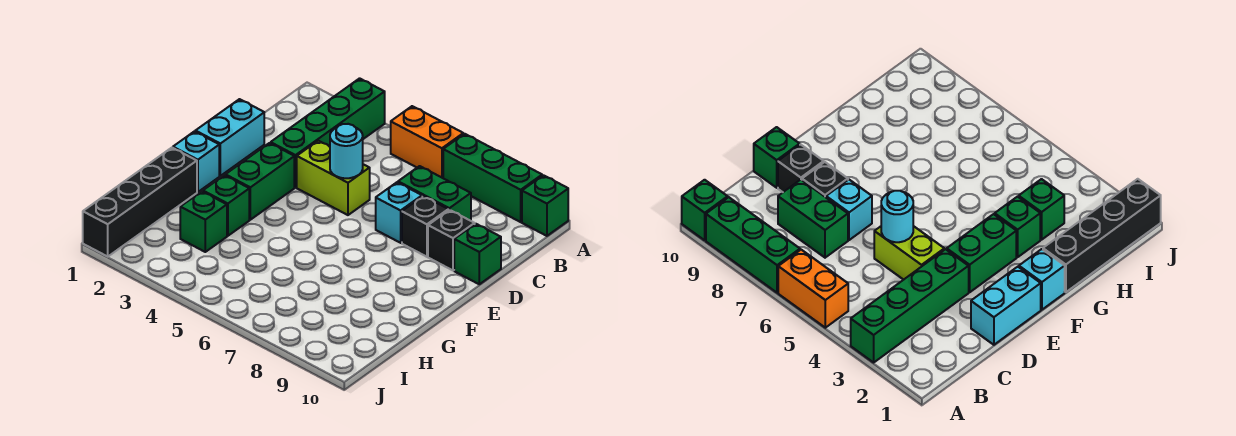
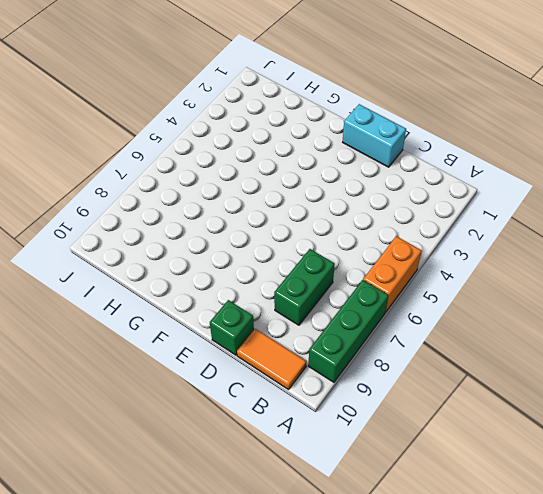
orange tile B10:C10 level 1 -> none
none -> green brick A3:D3 level 1
none -> green brick A10 level 1
none -> lime brick D4:D5 level 1

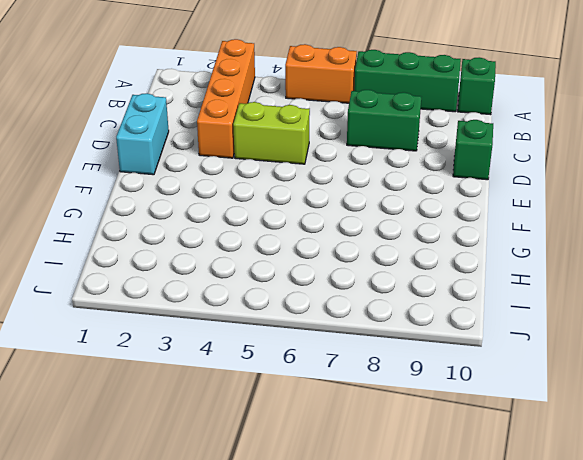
orange brick A3:D3 level 1 -> green brick A3:D3 level 1
none -> cyan brick D7 level 1
none -> black brick D8 level 1
none -> black brick D9 level 1

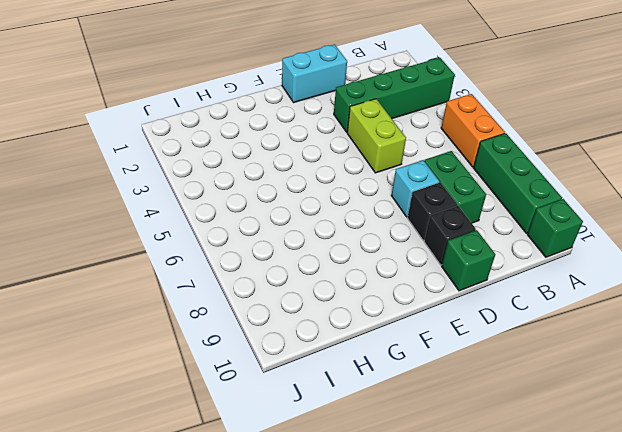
none -> green brick E3:F3 level 1
none -> cyan brick F1 level 1
none -> black brick G1:J1 level 1

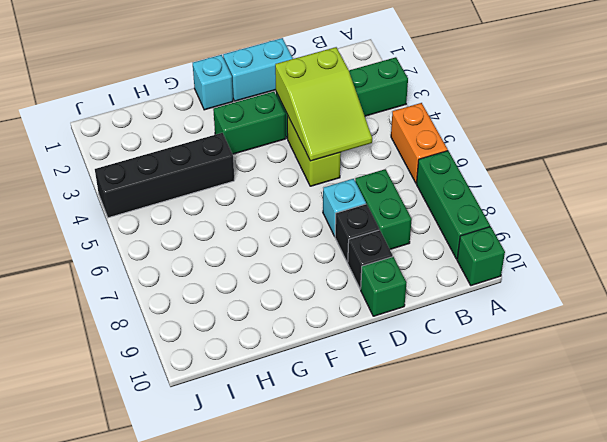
lime slope C3:D5 level 2 top 3 -> cyan round brick D5 level 2
black brick G4:J4 level 1 -> black brick G1:J1 level 1
none -> green brick G3 level 1
none -> green brick H3 level 1

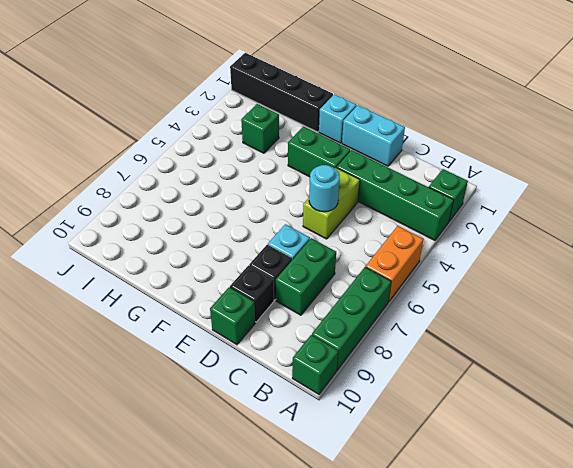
green brick A2 level 1 -> green brick G3 level 1

